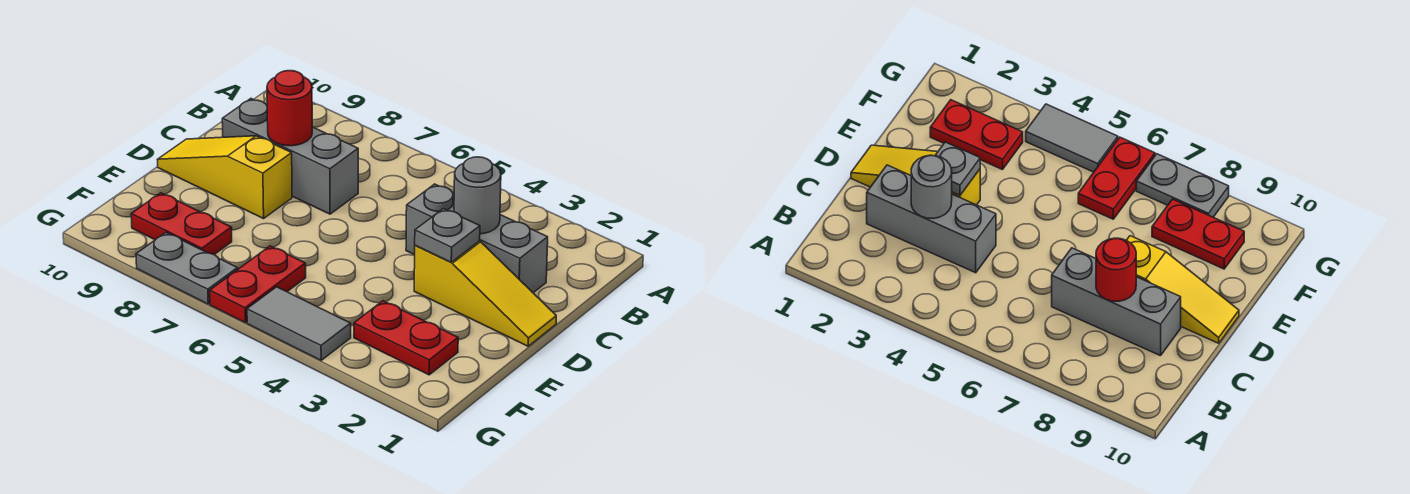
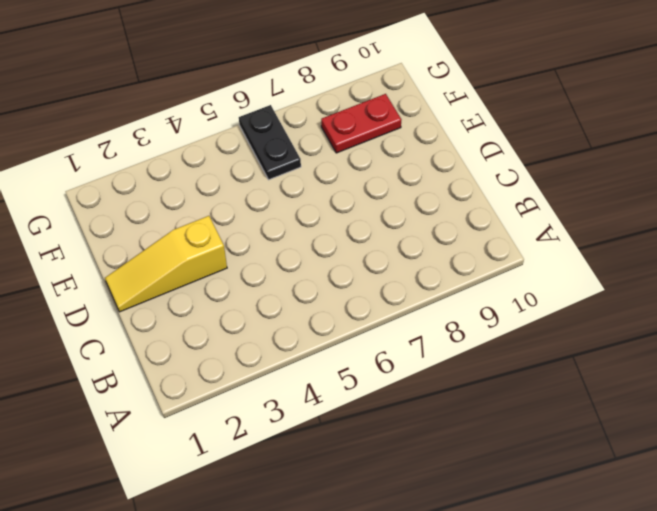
black plate F6:G6 level 1 -> red plate F6:G6 level 1
none -> grey brick C2:C4 level 1
none -> grey brick C7:C9 level 1
none -> yellow slope D8:D10 level 1 top 8

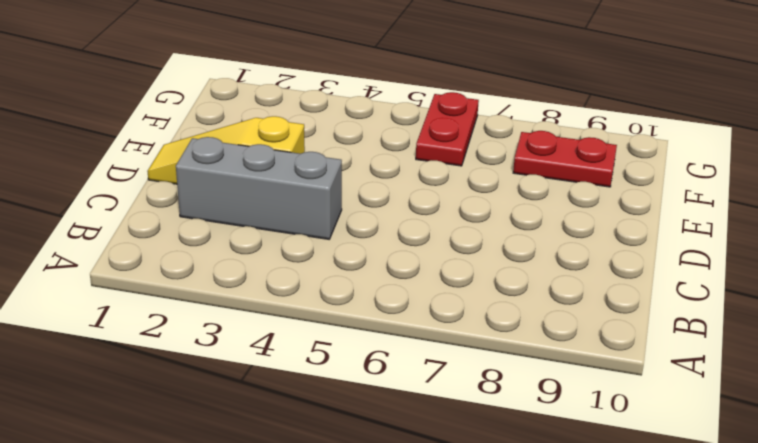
none -> grey brick C7:C9 level 1
none -> yellow slope D8:D10 level 1 top 8
none -> red plate F2:F3 level 1

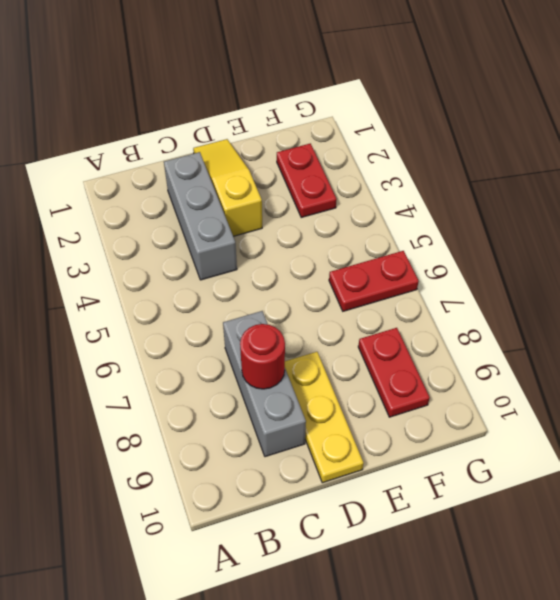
yellow plate D8:D10 level 1 -> yellow slope D8:D10 level 1 top 8
none -> grey tile G4:G5 level 1
none -> grey plate G7:G8 level 1
none -> grey round brick C3 level 2

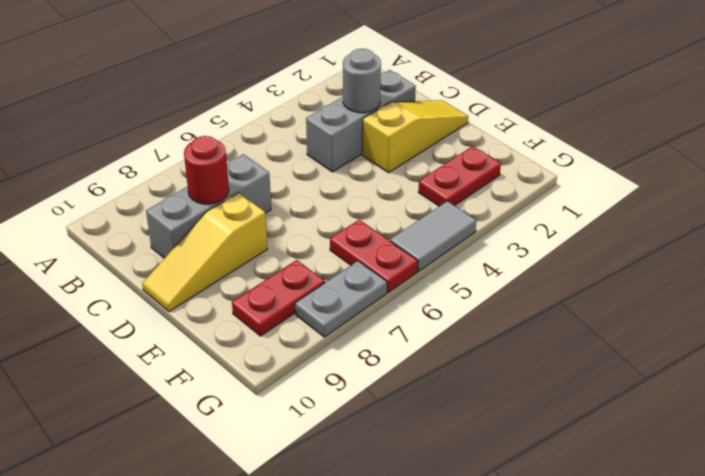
none -> grey plate D3 level 2

